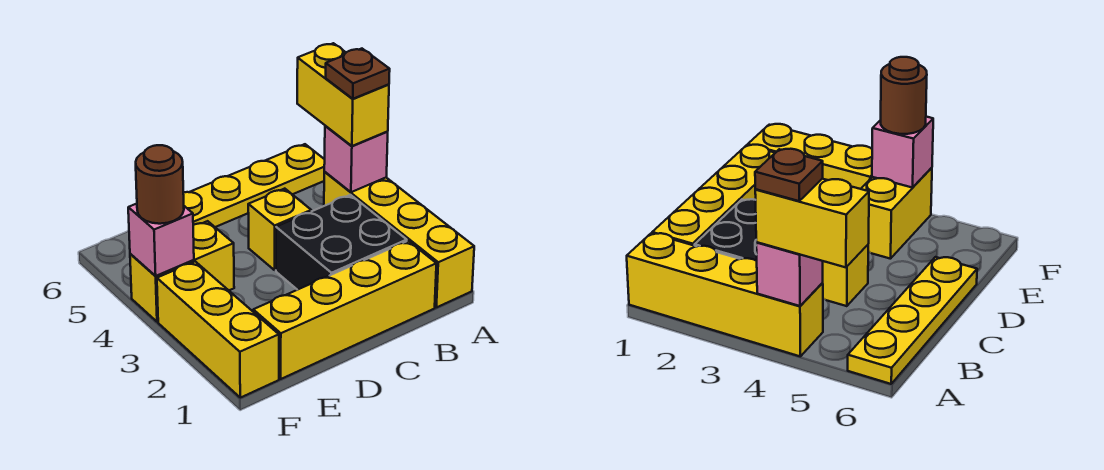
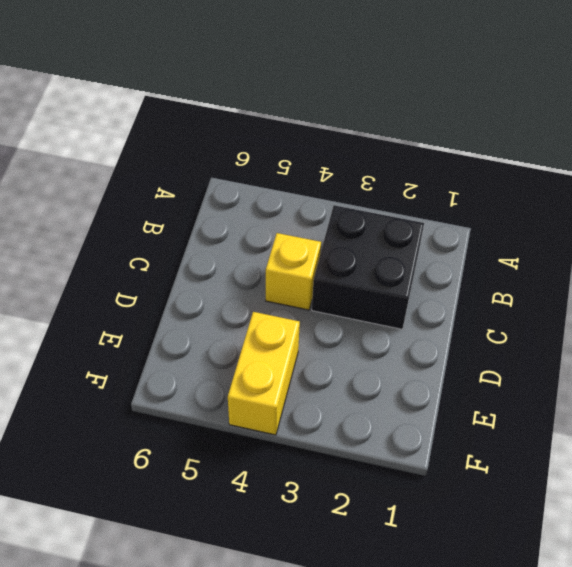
none -> yellow brick A1:A4 level 1
none -> yellow plate A6:D6 level 1
none -> yellow brick B1:E1 level 1

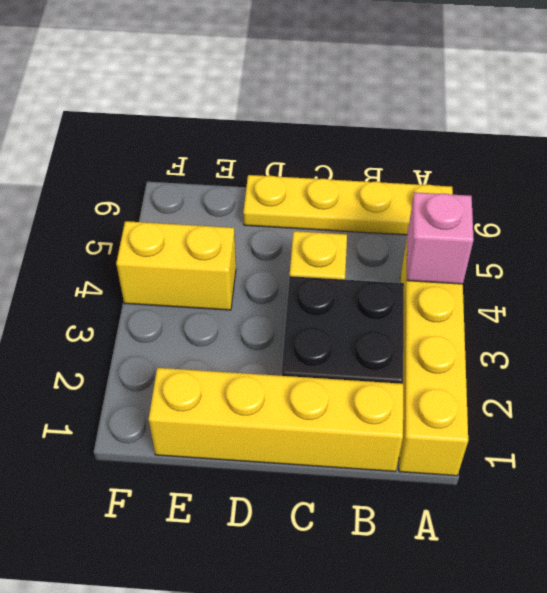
none -> yellow brick F1:F3 level 1
none -> pink brick F4 level 2
none -> yellow brick A4:A5 level 3

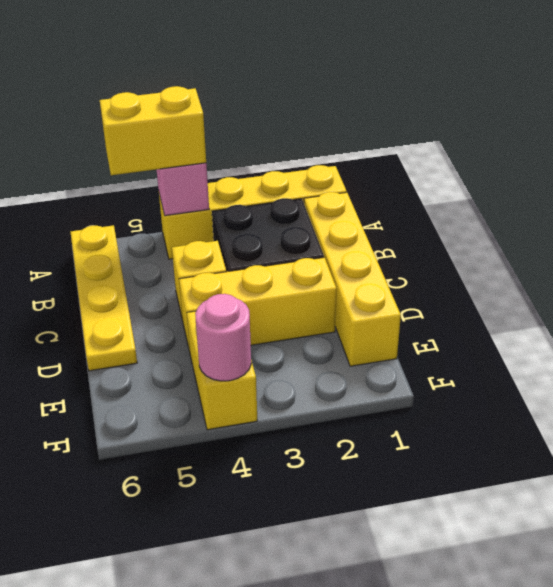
yellow brick D2:D4 level 1 -> yellow brick F1:F3 level 1
pink round brick F4 level 2 -> pink brick F4 level 2
none -> brown round brick F4 level 3
none -> brown plate A4 level 4

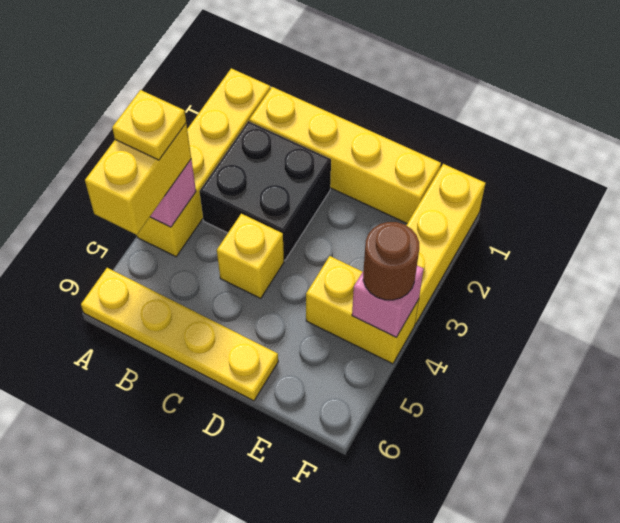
yellow plate A4 level 4 -> brown plate A4 level 4

